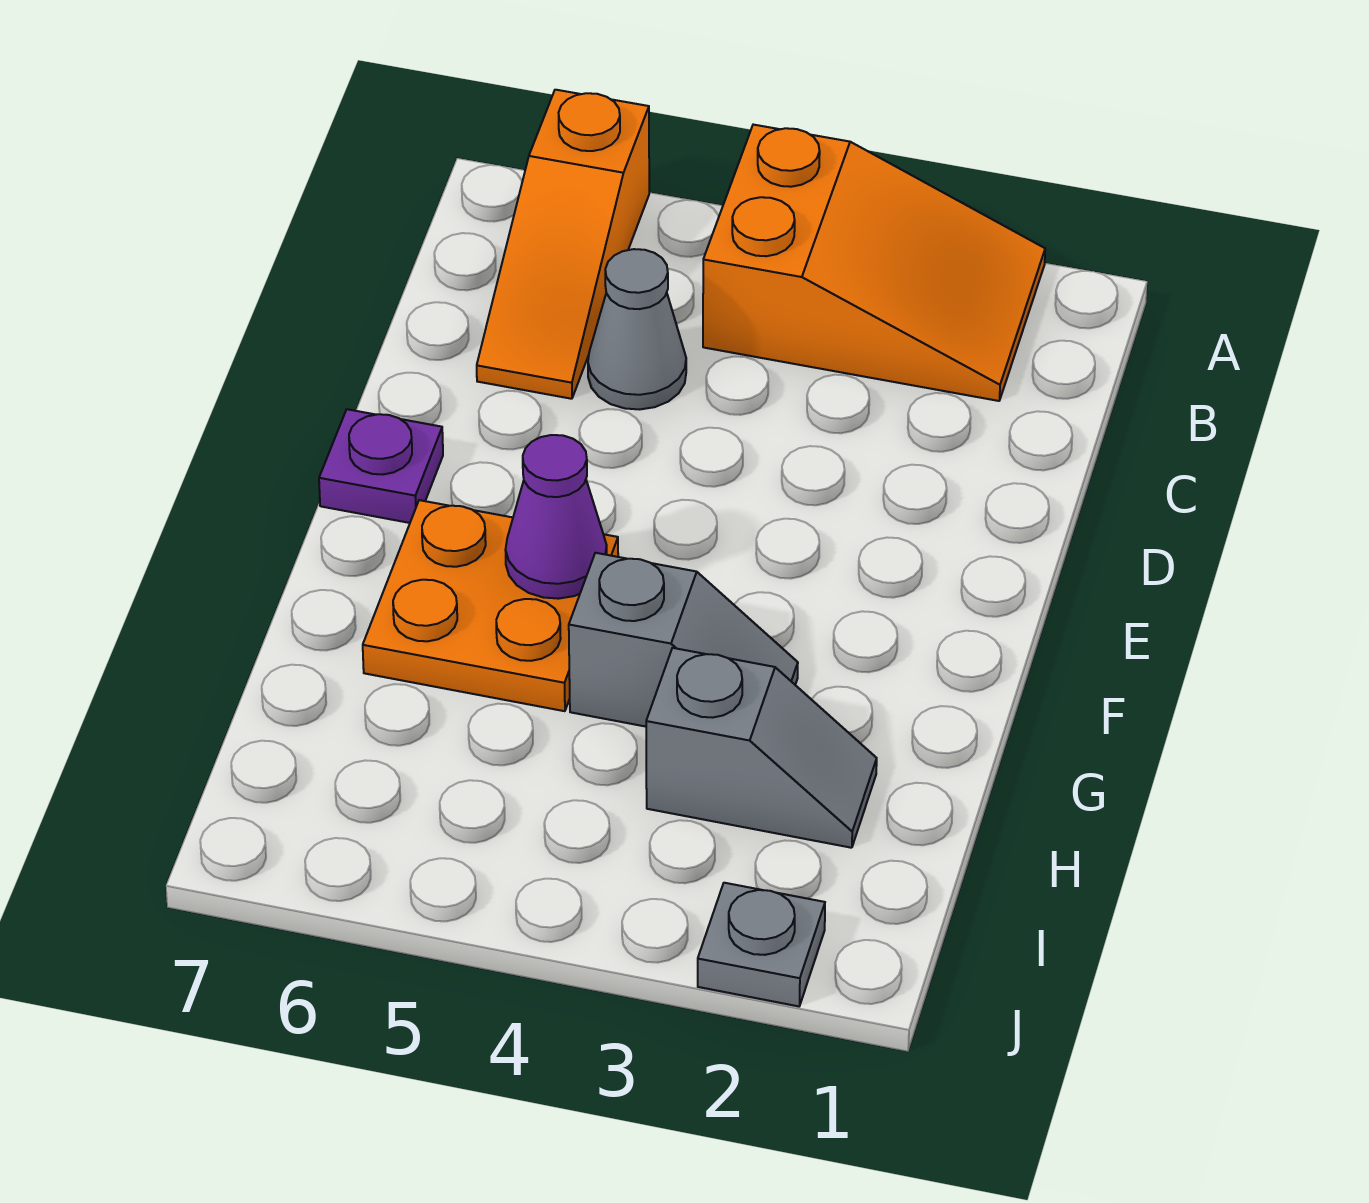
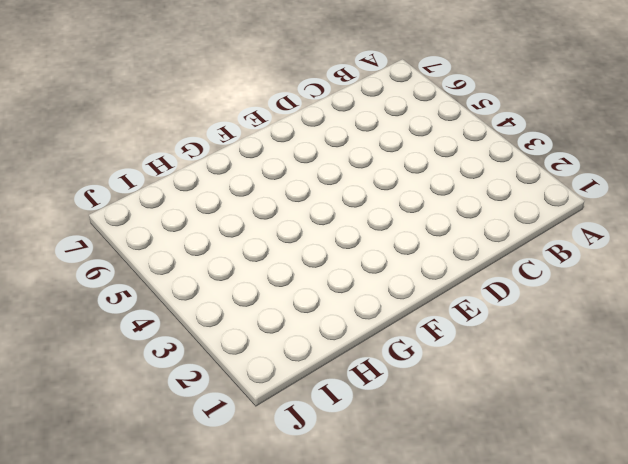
none -> orange slope A2:B4 level 1 top 4
none -> orange slope A6:C6 level 1 top A

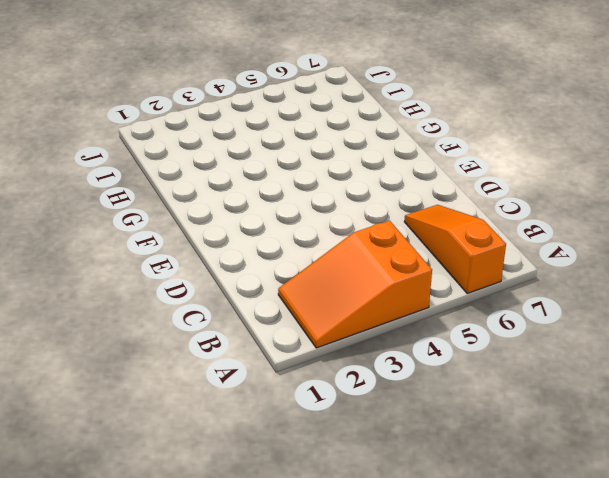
none -> grey cone C5 level 1
none -> purple plate E7 level 1

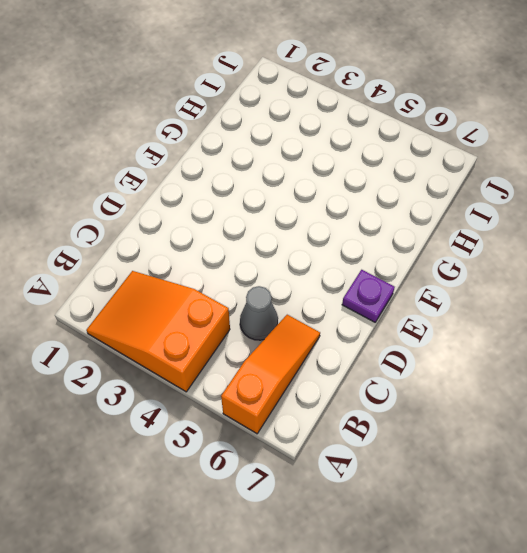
none -> orange plate F5:G6 level 1
none -> grey slope G3:G4 level 1 top 4

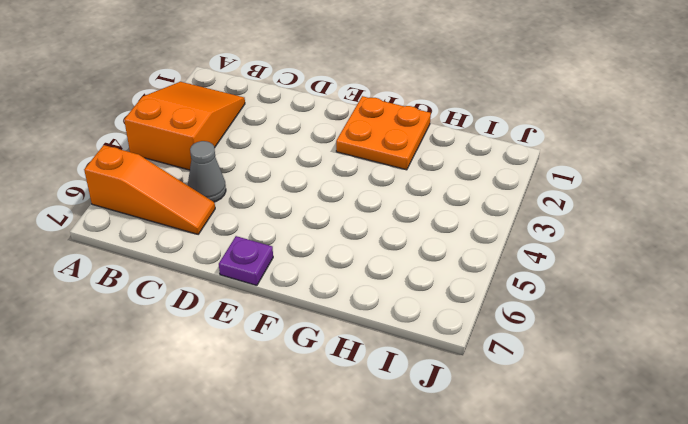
orange plate F1:G2 level 1 -> orange plate F5:G6 level 1
none -> grey slope G3:G4 level 1 top 4
none -> grey slope H2:H3 level 1 top 3

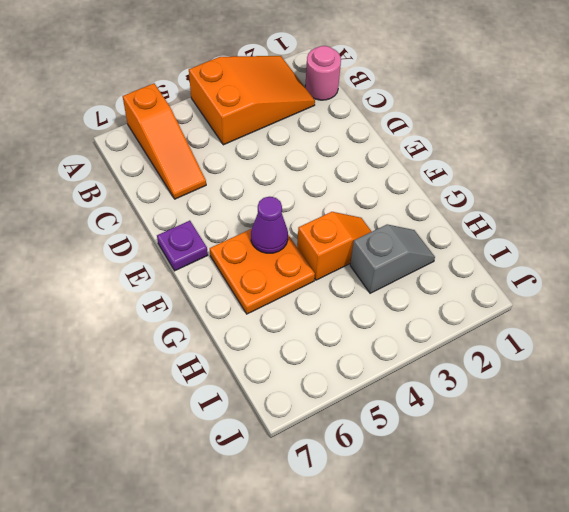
pink round brick B1 level 1 -> none
orange slope G3:G4 level 1 top 4 -> grey slope G3:G4 level 1 top 4
none -> grey cone C5 level 1
none -> grey plate J2 level 1

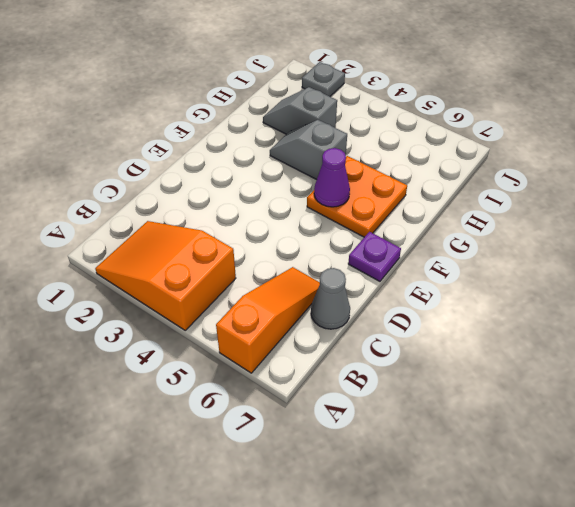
grey cone C7 level 1 -> grey cone C5 level 1

